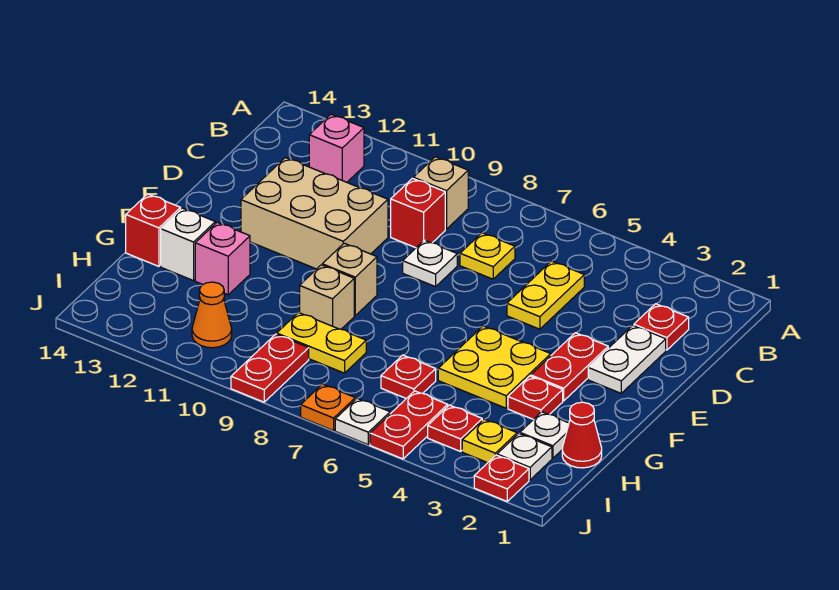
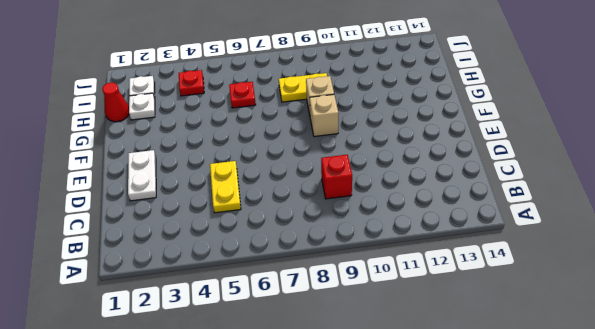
none -> tan brick B9 level 1
none -> pink brick B12 level 1
none -> red plate C2 level 1
none -> yellow plate C7 level 1

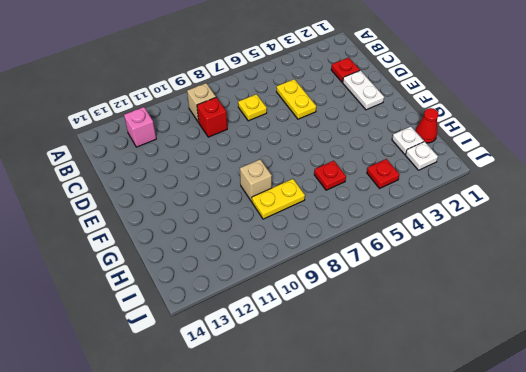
none -> white plate D8 level 1
none -> tan brick D10:E12 level 1
none -> red plate E3:F3 level 1
none -> yellow plate F4:G5 level 1

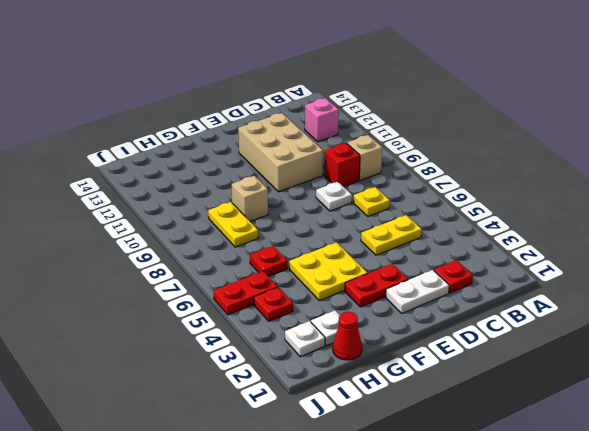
none -> tan brick F9 level 1
none -> red plate G3 level 1
none -> pink brick G12 level 1
none -> white brick G13 level 1

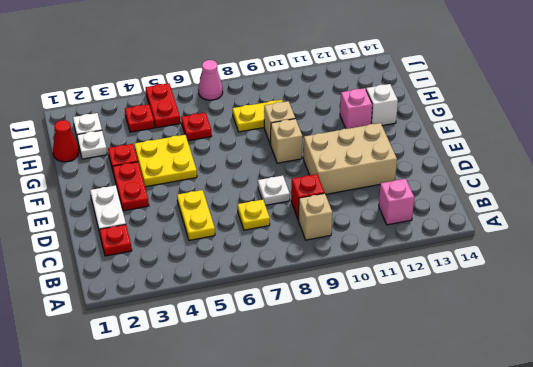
pink cone J7 level 1 -> orange plate J7 level 1
none -> red brick G14 level 1
none -> yellow plate I3 level 1
none -> red plate I9:J9 level 1
none -> orange cone I11 level 1

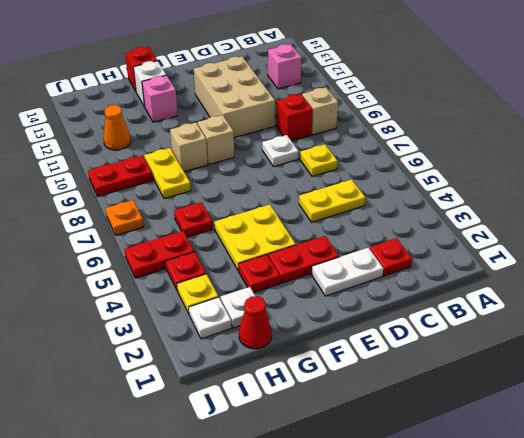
none -> red plate J2 level 1
none -> white plate J6 level 1

